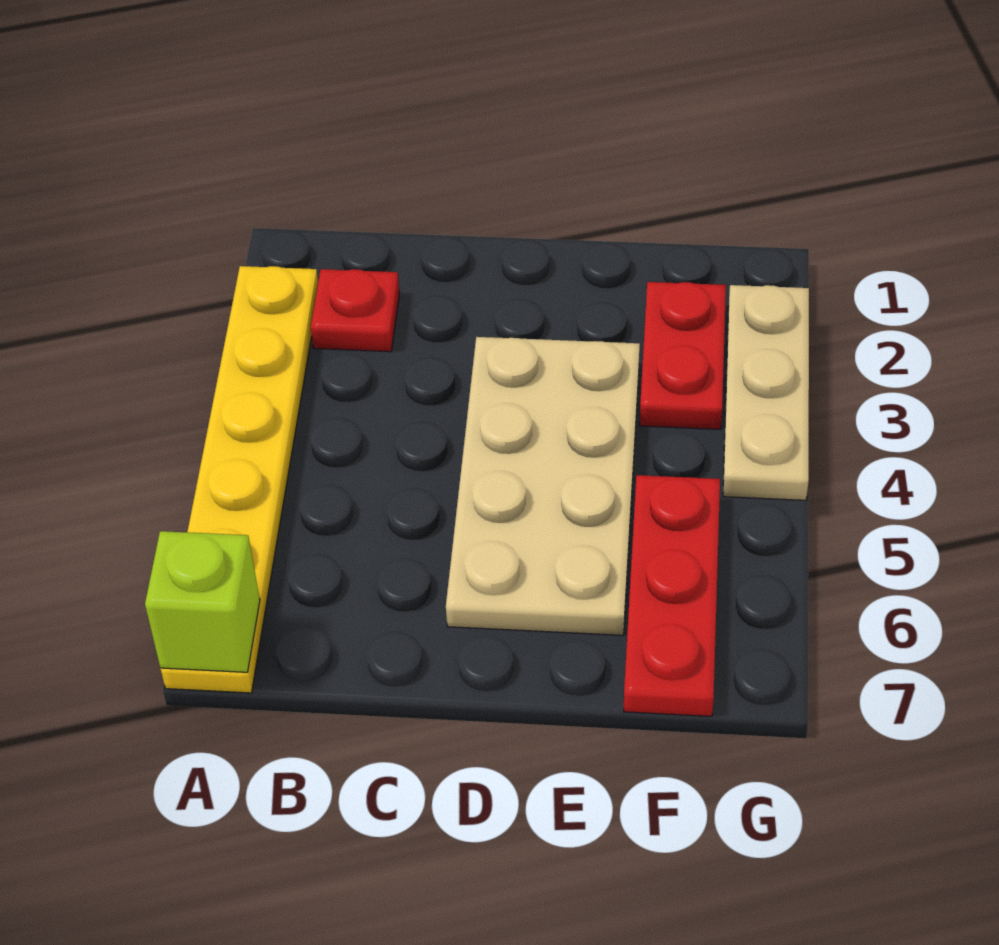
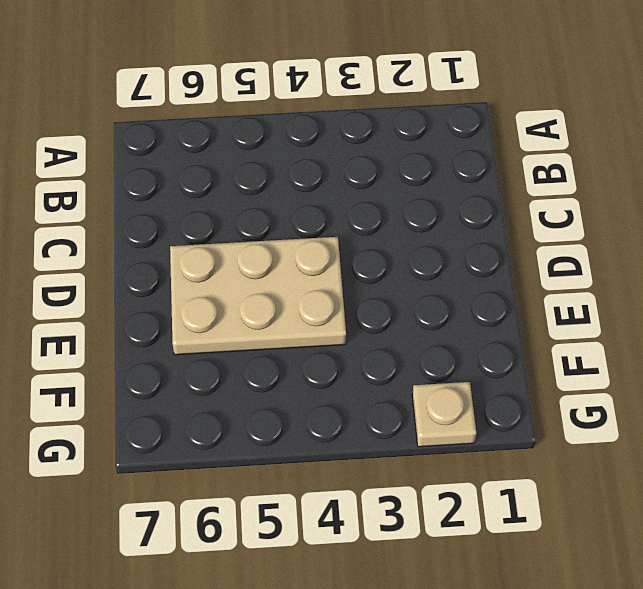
tan plate D4:E6 level 1 -> tan plate D3:E6 level 1
tan plate G2 level 1 -> tan plate G2:G4 level 1
none -> yellow plate A2:A7 level 1
none -> red plate B2 level 1

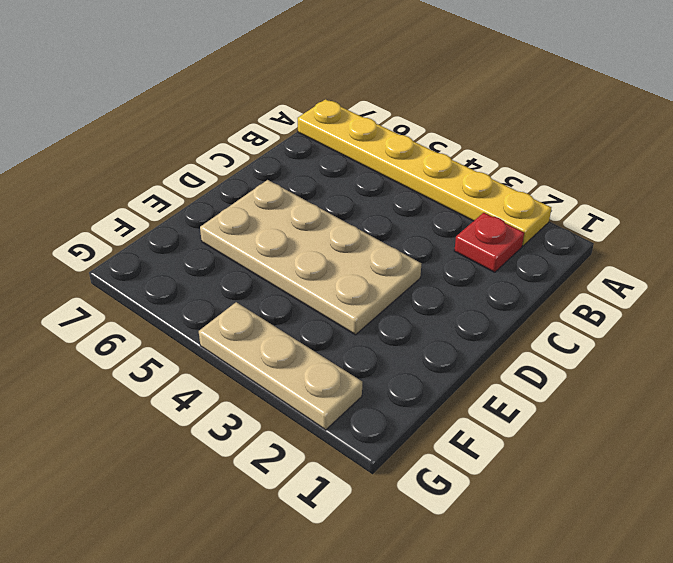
none -> red plate F2:F3 level 1
none -> red plate F5:F7 level 1

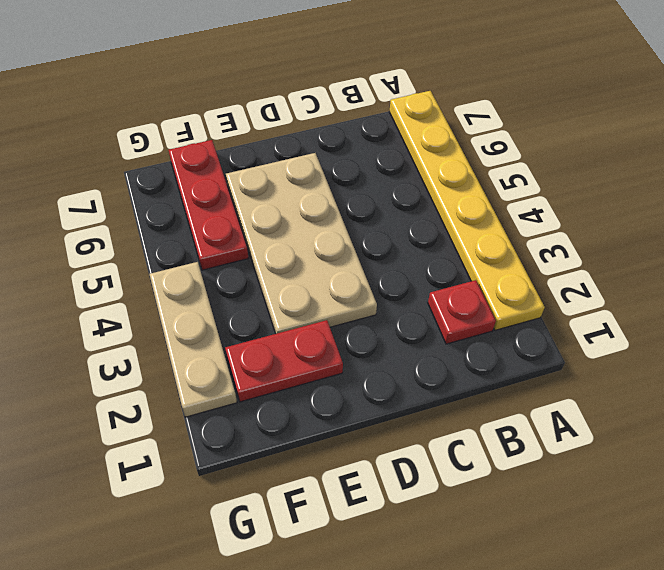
red plate E2:F2 level 1 -> red plate F2:F3 level 1
none -> lime brick A7 level 2

